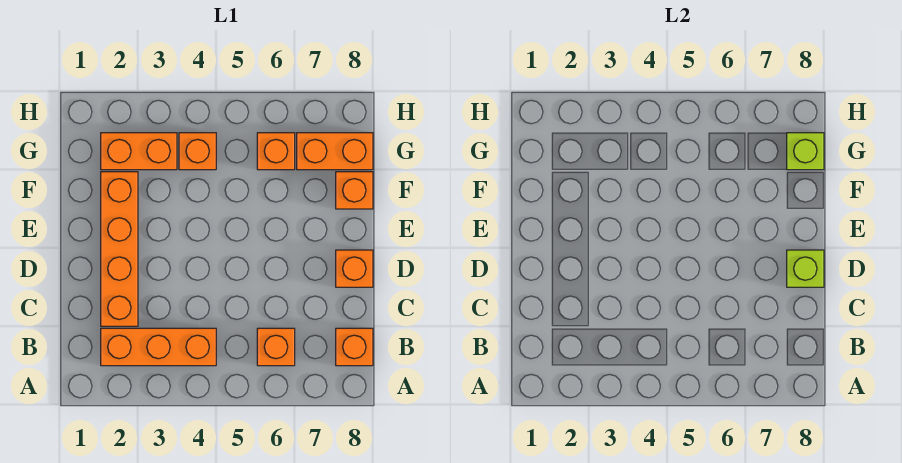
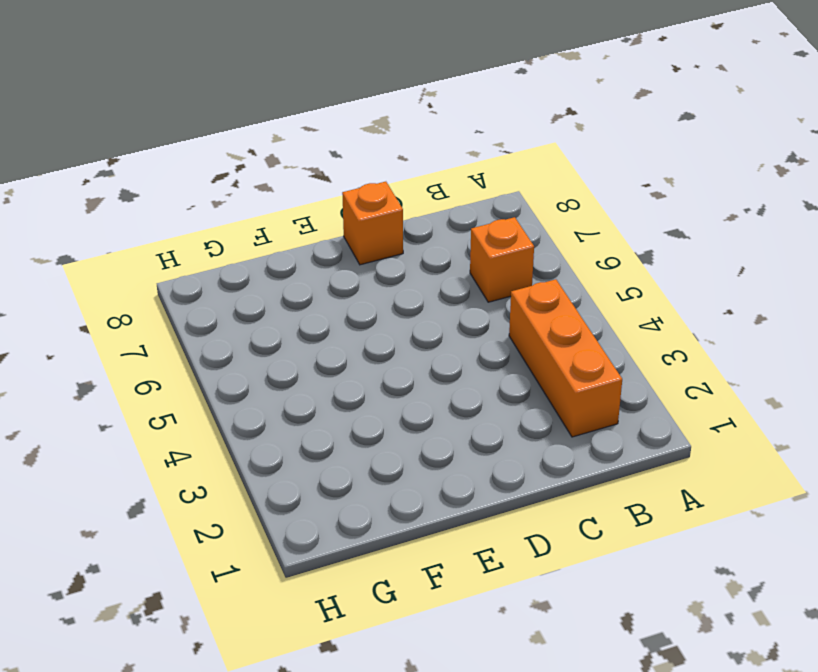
none -> orange brick B8 level 1
none -> orange brick C2:F2 level 1
none -> orange brick F8 level 1

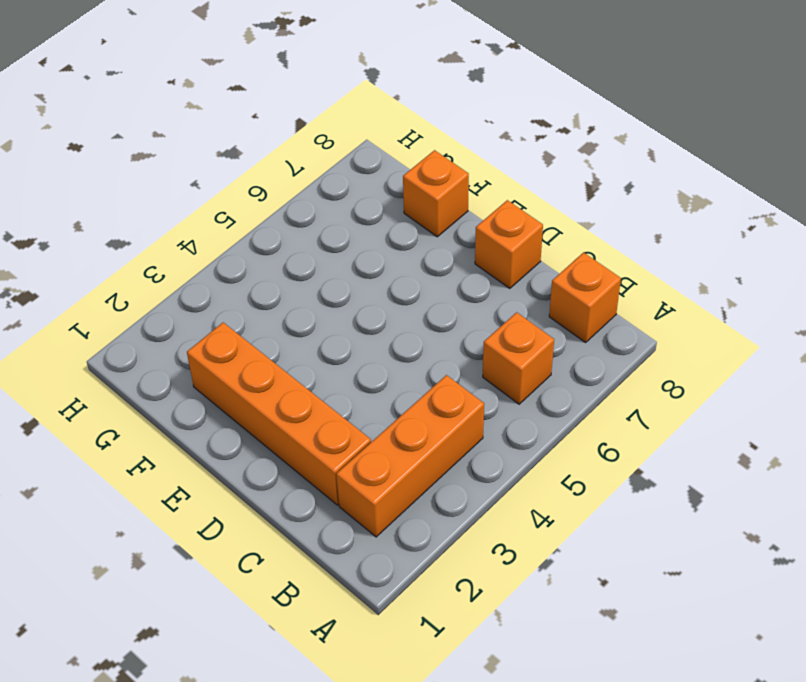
none -> orange brick G2:G3 level 1
none -> orange brick G4 level 1
none -> orange brick G6 level 1

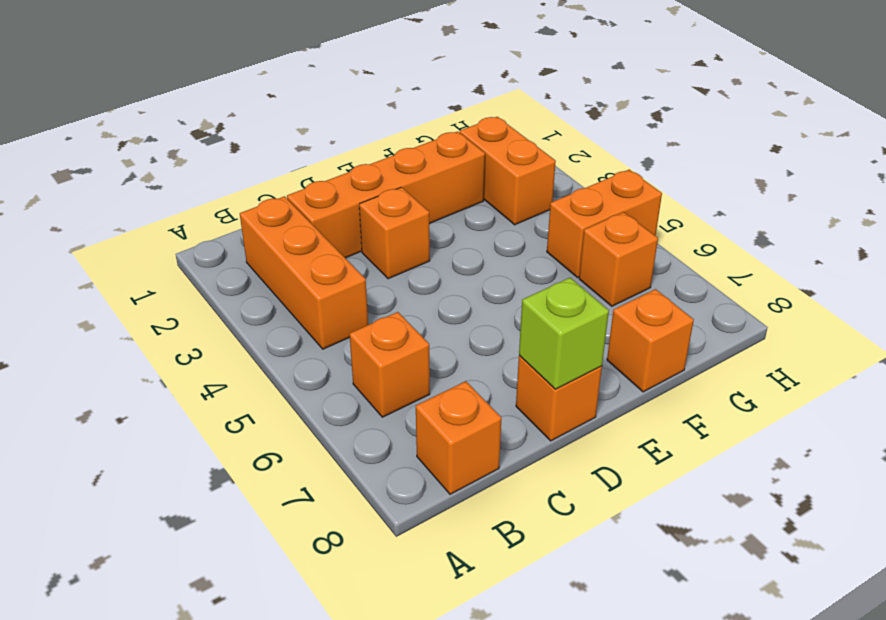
orange brick D3 level 1 -> orange brick G4 level 1
orange brick G5:H5 level 1 -> orange brick G7:G8 level 1
none -> lime brick G8 level 2

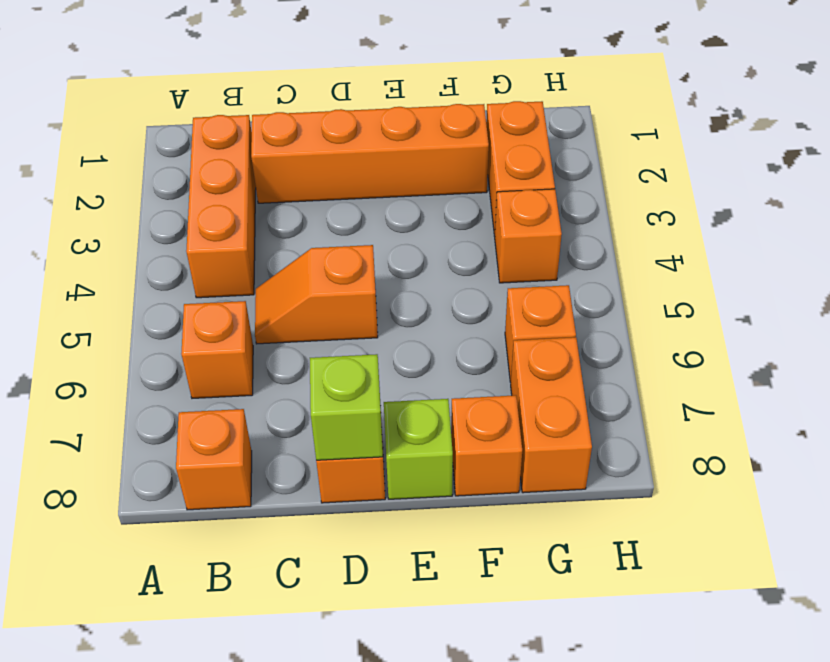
orange slope C5:D5 level 1 top D -> none
lime brick E8 level 1 -> lime brick G8 level 2

